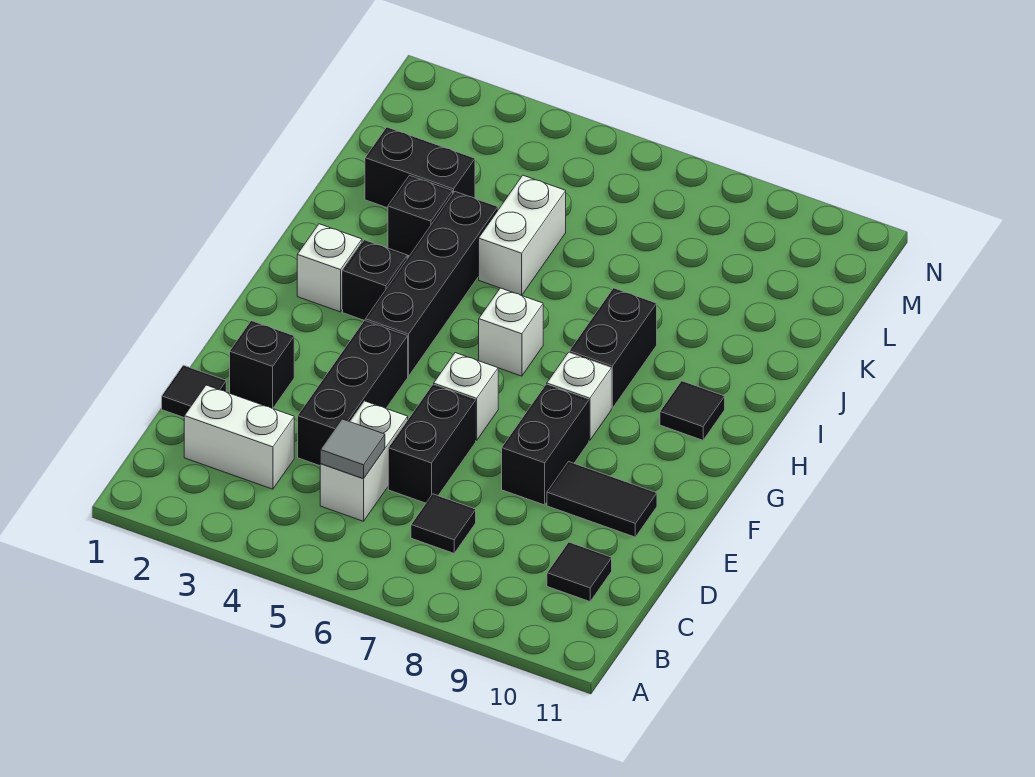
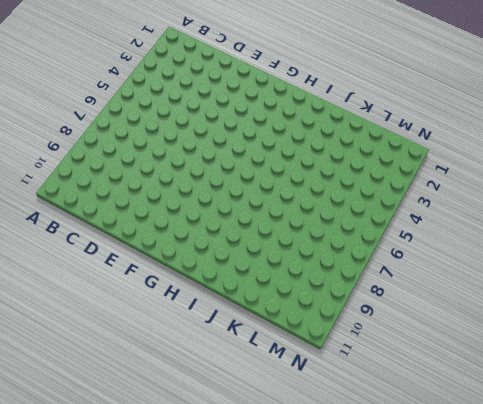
none -> white brick C2:C3 level 1
none -> white brick C5:D5 level 1
none -> black tile C7 level 1

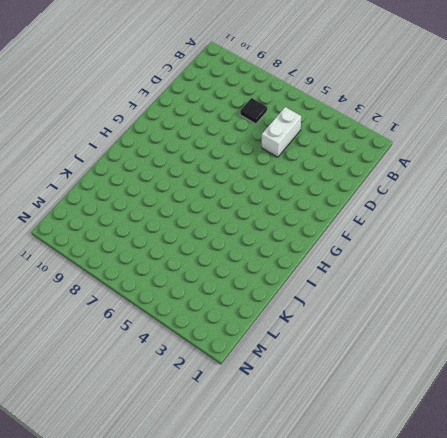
none -> white brick C2:C3 level 1
none -> black tile C10 level 1
none -> black tile D1 level 1

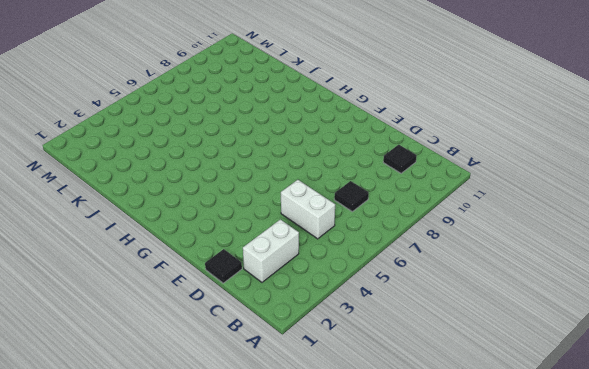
none -> black brick D4:F4 level 1
none -> black brick D6:E6 level 1
none -> black brick E2 level 1

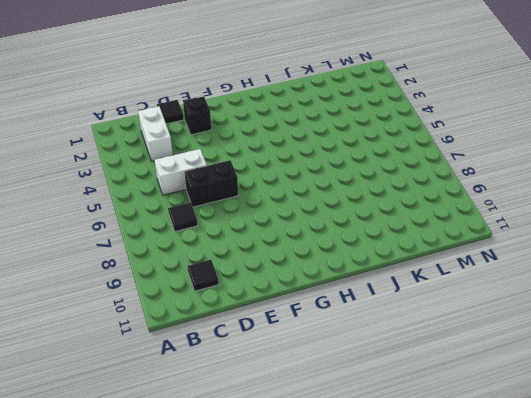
none -> black brick D4:F4 level 1
none -> black brick E8:F8 level 1
none -> black tile E9:E10 level 1

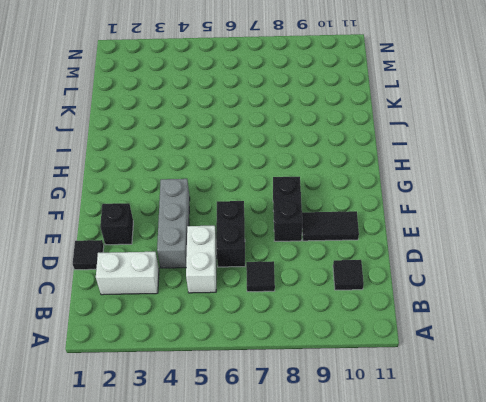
grey brick D4:F4 level 1 -> black brick D4:F4 level 1
none -> white brick F6 level 1
none -> black brick G4:J4 level 1
none -> white brick G8 level 1

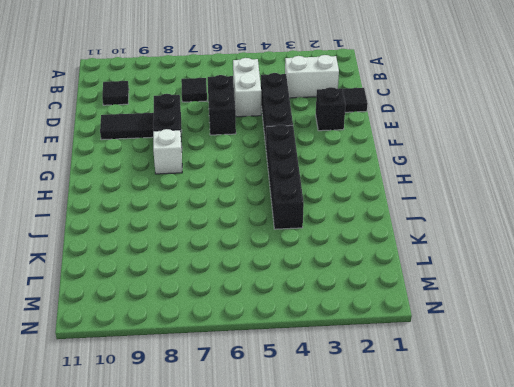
none -> white brick F6 level 1
none -> white brick H2 level 1
none -> black brick H3 level 1

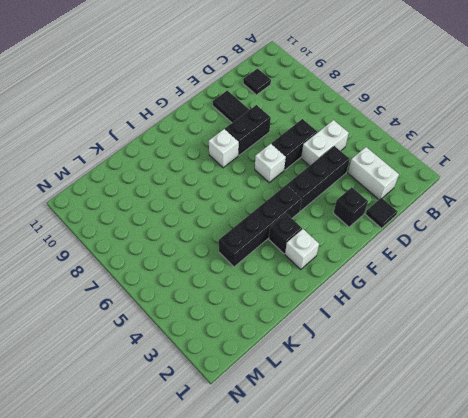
none -> black tile C7 level 1
none -> white brick H6 level 1
none -> black brick H8:I8 level 1

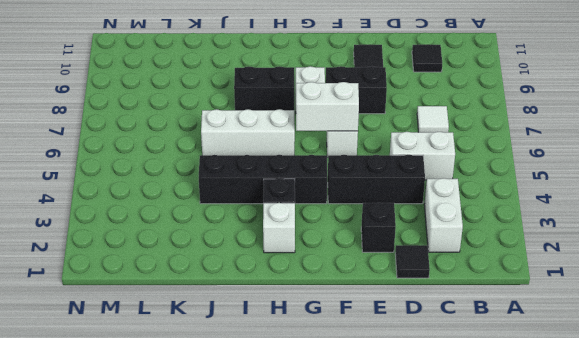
white tile C7 level 1 -> black tile C7 level 1
white brick F6:G6 level 2 -> white brick J5:K5 level 1
white brick H6:J6 level 1 -> white brick H6 level 1
none -> black brick D6:E6 level 1
none -> black tile H10 level 1
none -> black brick J3 level 1

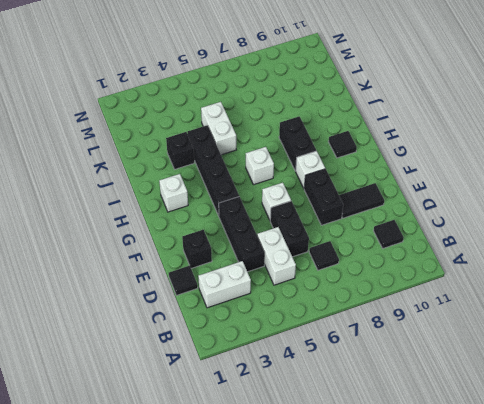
none -> black brick H3 level 1
none -> black brick K2:K3 level 1
none -> grey tile C5 level 2

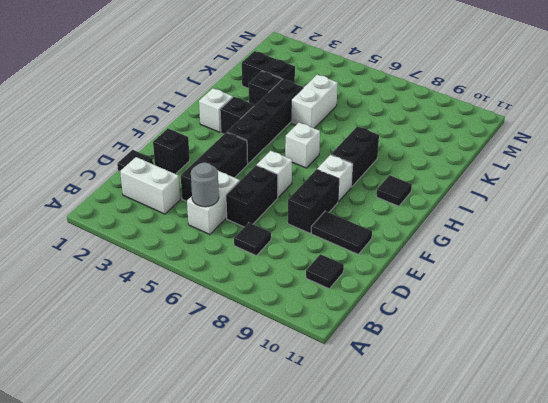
grey round brick C5 level 2 -> grey tile C5 level 2

